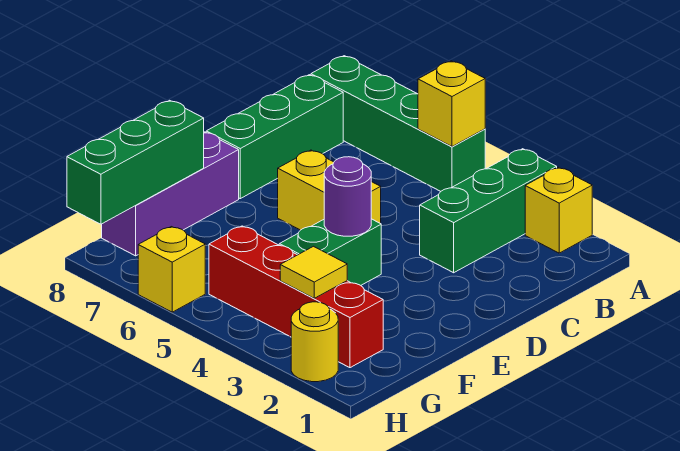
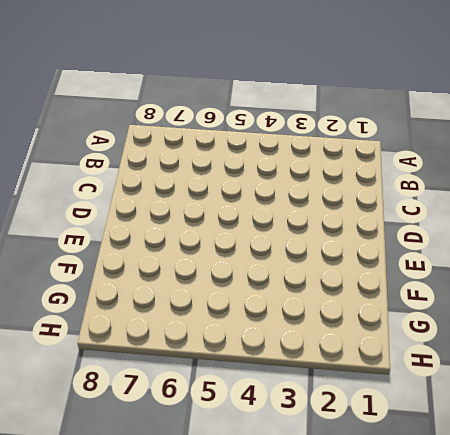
none -> yellow brick A2 level 1
none -> green brick A3:C3 level 1
none -> green brick A5:A8 level 1

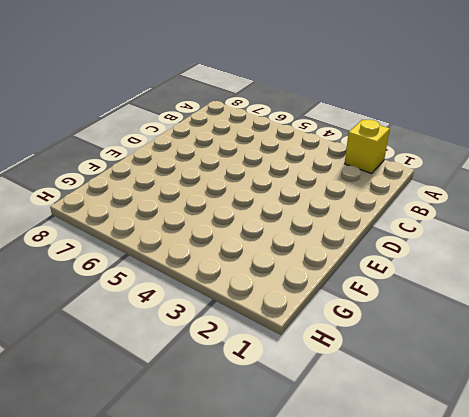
none -> green brick A3:C3 level 1
none -> green brick A5:A8 level 1
none -> green brick B8:D8 level 1

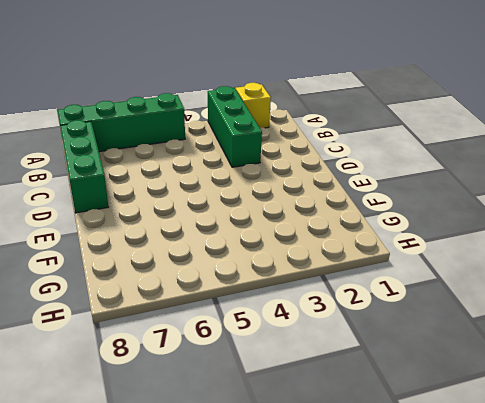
none -> yellow brick D5:D6 level 1
none -> green brick E4:F4 level 1
none -> purple brick E8:G8 level 1

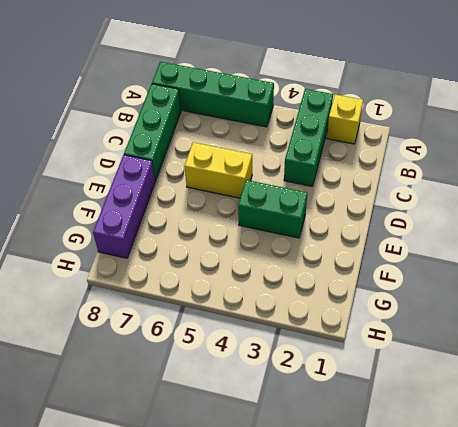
green brick E3:E4 level 1 -> green brick E4:F4 level 1
none -> red brick G2:G5 level 1
none -> yellow round brick H2 level 1
none -> yellow brick H6 level 1

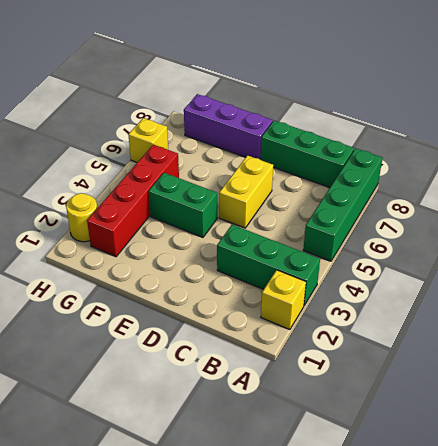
none -> yellow brick A5 level 2
none -> purple round brick E4 level 2
none -> green brick F8:H8 level 2

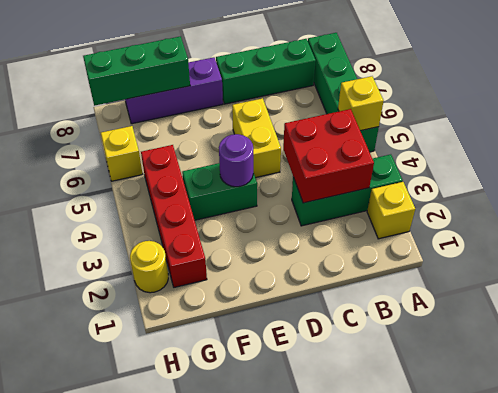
red brick B3:C4 level 2 -> none
none -> yellow tile G3 level 2

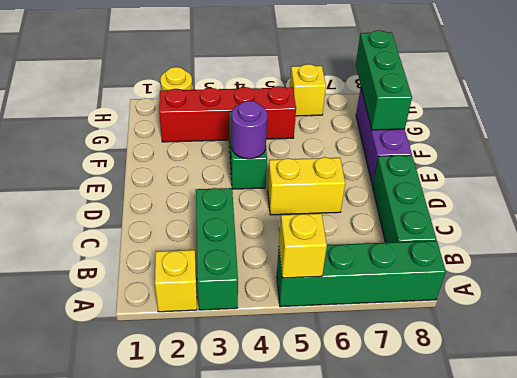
none -> yellow tile G3 level 2

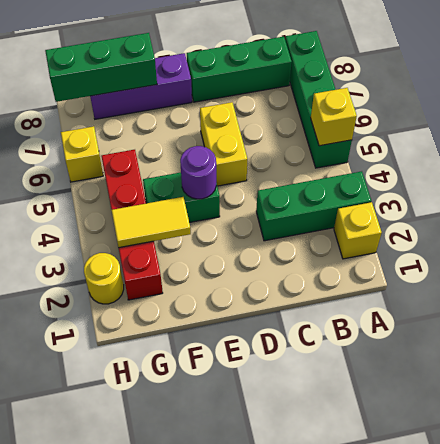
yellow tile F3:G3 level 2 -> yellow tile G3 level 2

